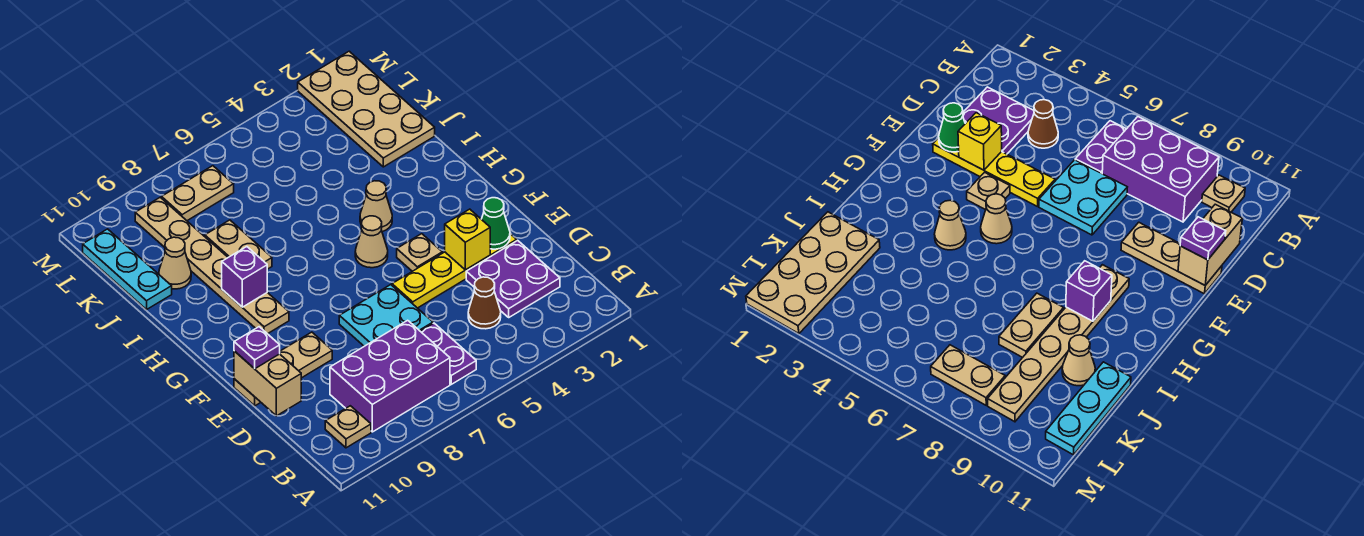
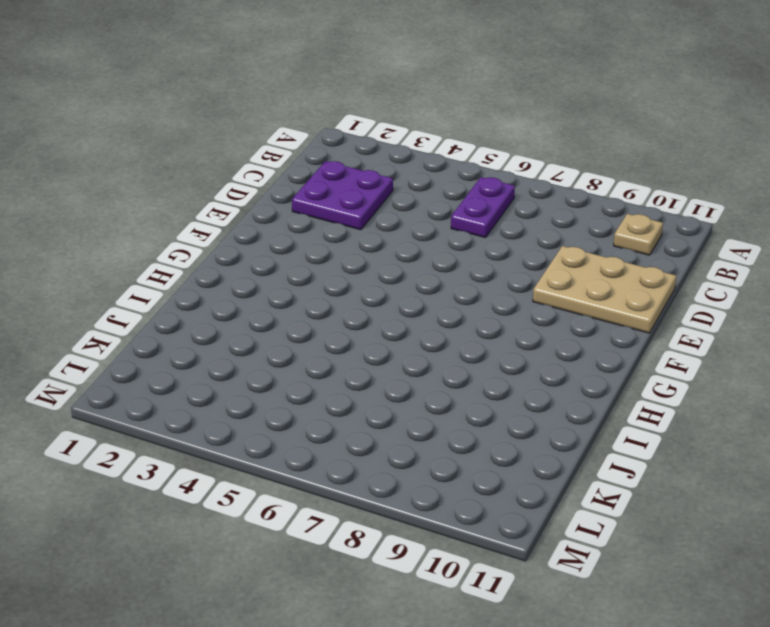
tan plate D9:E11 level 1 -> tan plate E9:E11 level 1
none -> purple brick B7:C9 level 1
none -> brown cone C4 level 1
none -> cyan plate D6:E7 level 1

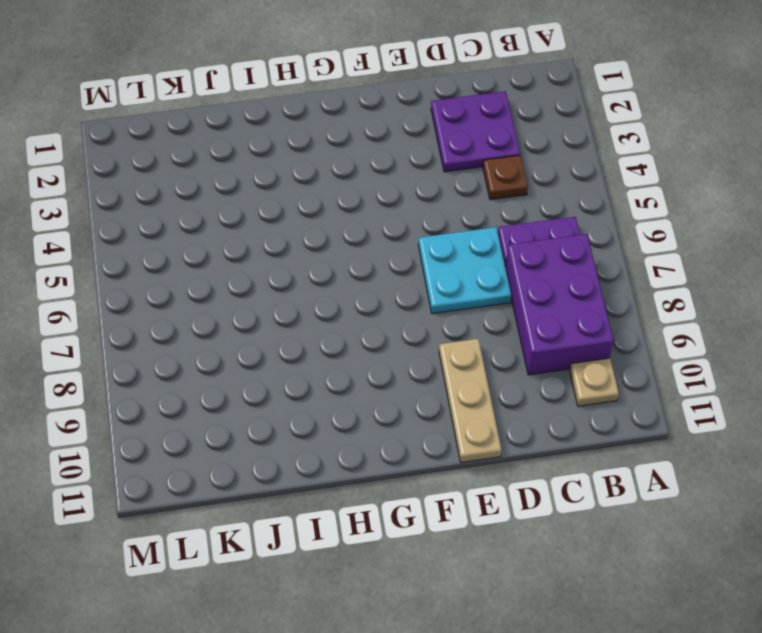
brown plate C4 level 1 -> brown cone C4 level 1
none -> yellow plate E2:E5 level 1
none -> tan plate F4 level 1
none -> tan cone G5 level 1

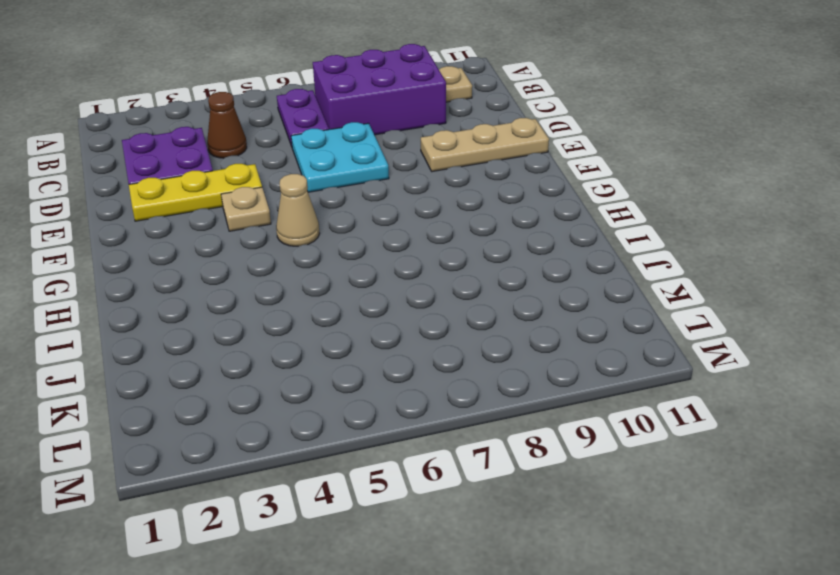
yellow plate E2:E4 level 1 -> yellow plate E2:E5 level 1
none -> tan plate G9:L9 level 1
none -> tan cone H4 level 1
none -> tan plate I8:J8 level 1

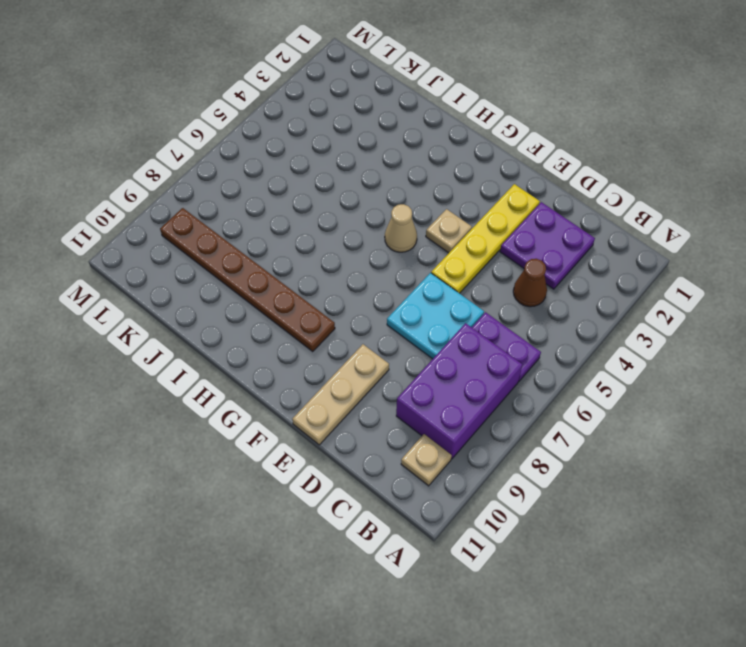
brown plate G9:L9 level 1 -> tan plate G9:L9 level 1
none -> tan cone H4 level 1
none -> tan plate I8:J8 level 1
none -> tan plate J1:M2 level 1

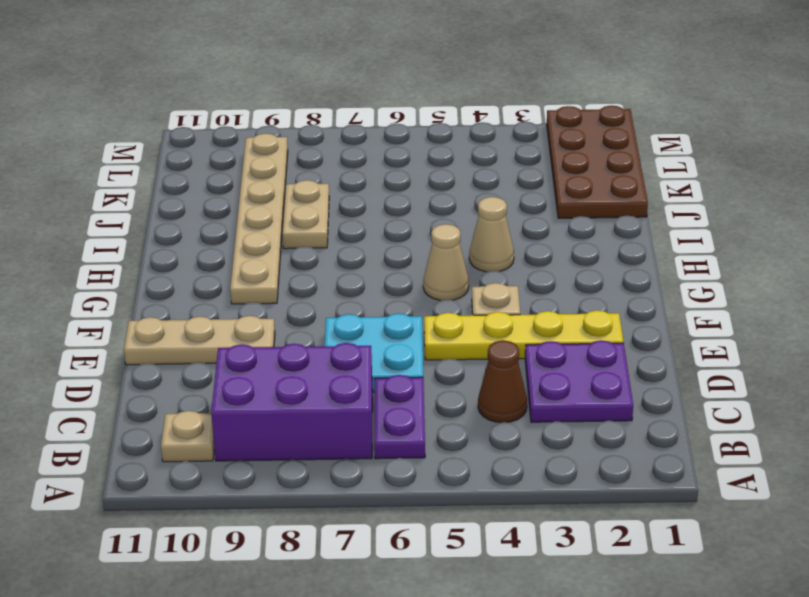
brown plate J1:M2 level 1 -> tan plate J1:M2 level 1
none -> tan cone J10 level 1
none -> cyan plate J11:L11 level 1
none -> tan plate L7:L8 level 1

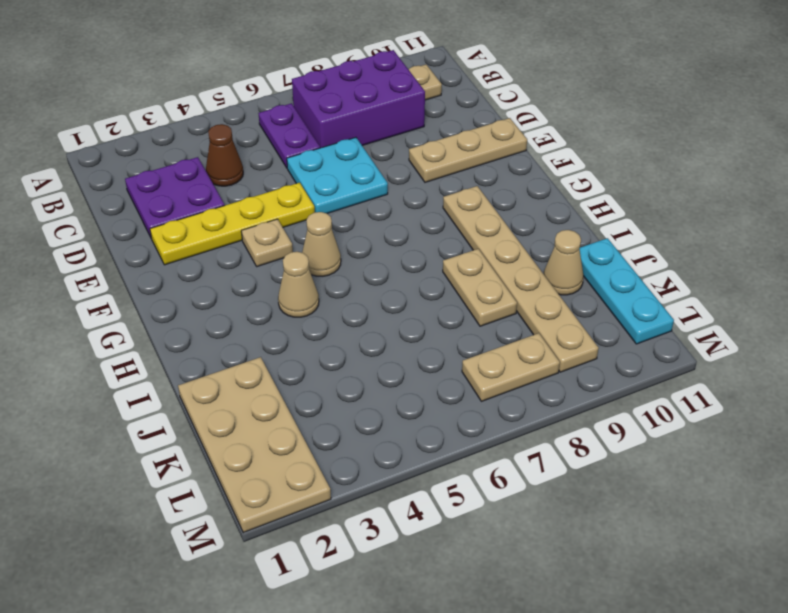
none -> tan brick D11:E11 level 2
none -> green cone E2 level 2
none -> yellow brick E3 level 2

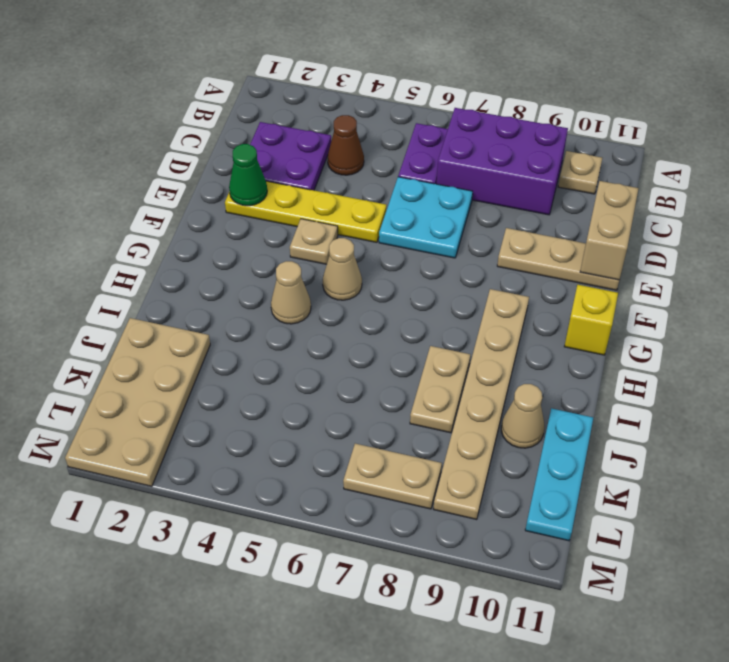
yellow brick G11 level 1 -> yellow brick E3 level 2
none -> purple brick H9 level 2
none -> purple plate E11 level 3

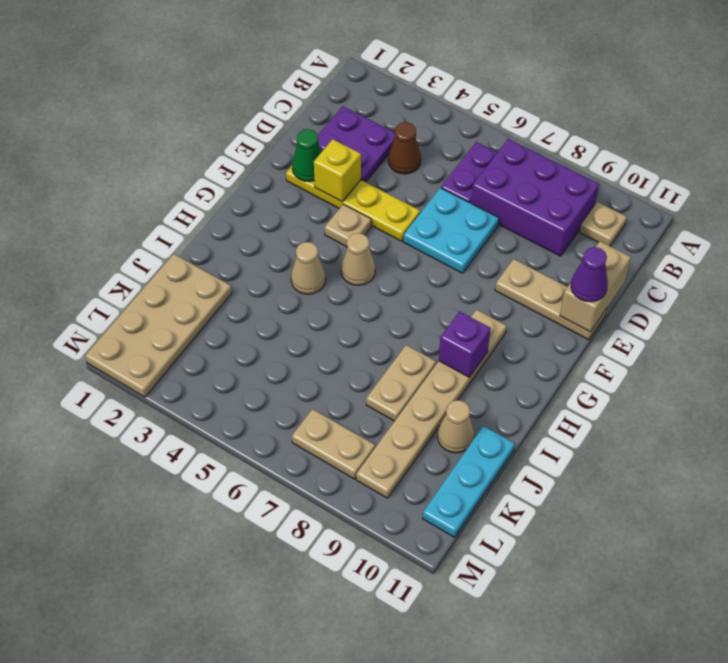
purple cone E11 level 3 -> purple plate E11 level 3

